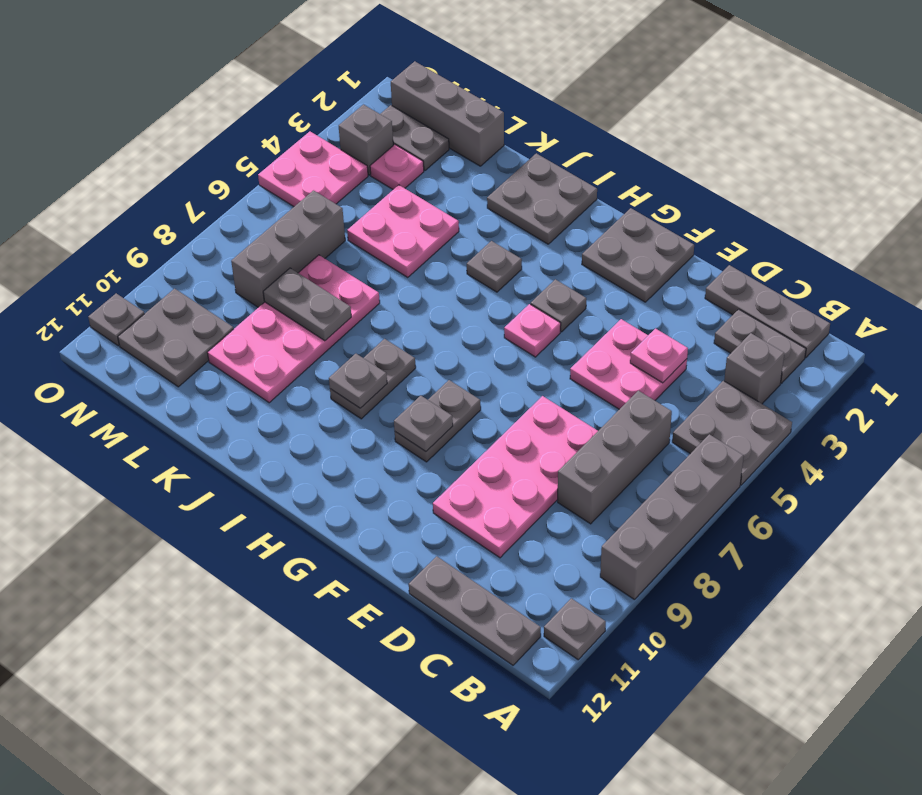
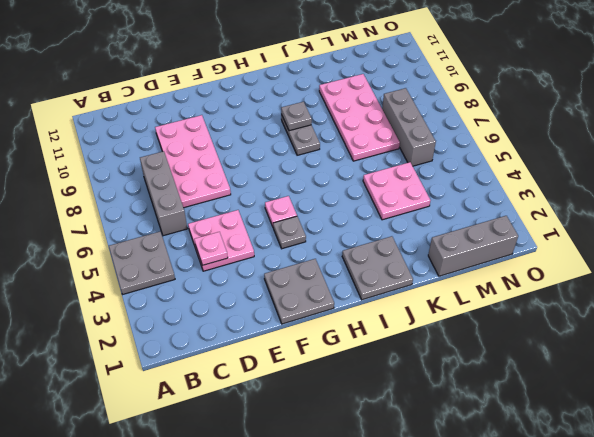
none -> grey brick A6:A9 level 1
none -> grey plate A11 level 1
none -> grey plate B1:D1 level 1
none -> grey plate B2:C2 level 1

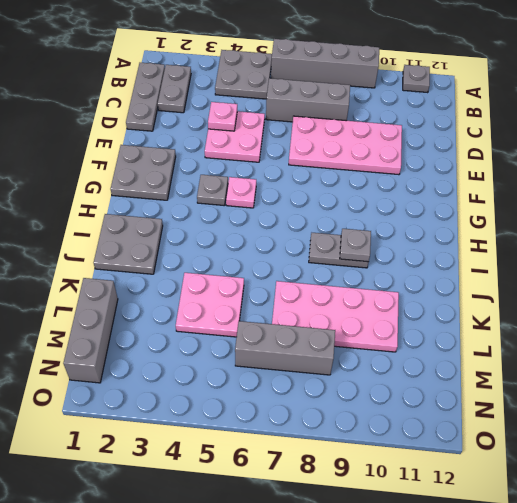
none -> grey brick B3 level 1
none -> grey plate B12:D12 level 1
none -> grey plate G8:G9 level 1
none -> grey plate I4 level 1

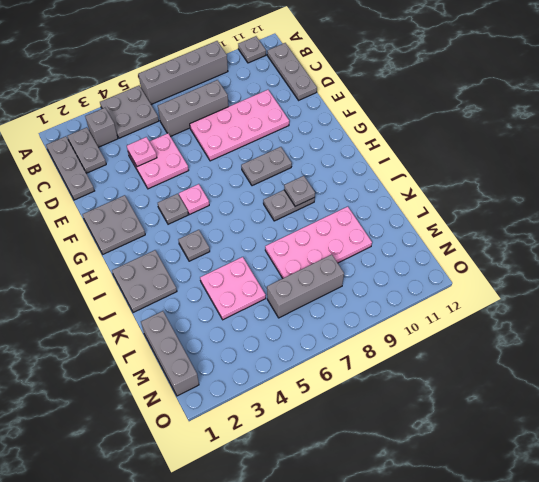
none -> grey plate M2:N2 level 1
none -> pink plate M3 level 1
none -> grey plate M10:N11 level 1
none -> grey brick N3 level 1

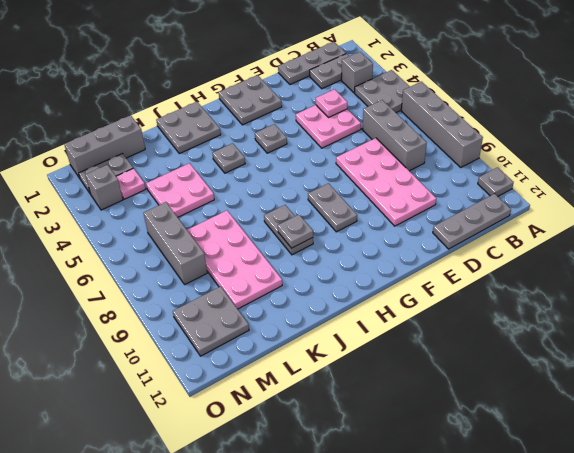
none -> pink plate G5 level 1
none -> pink plate N4:O5 level 1
none -> grey plate O11 level 1
none -> grey plate G9 level 2

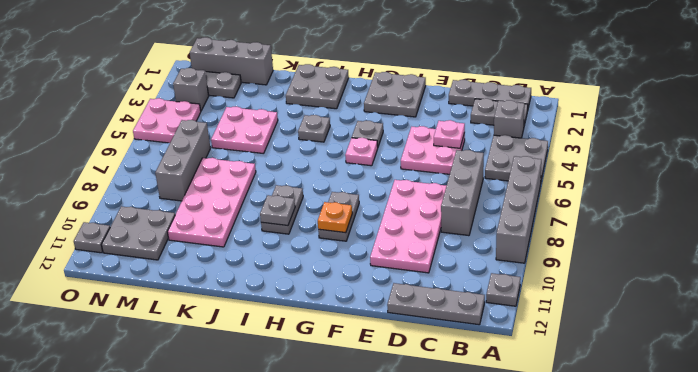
orange plate G9 level 2 -> grey plate G9 level 2
none -> pink plate M3 level 1
none -> grey plate K8:L8 level 2

